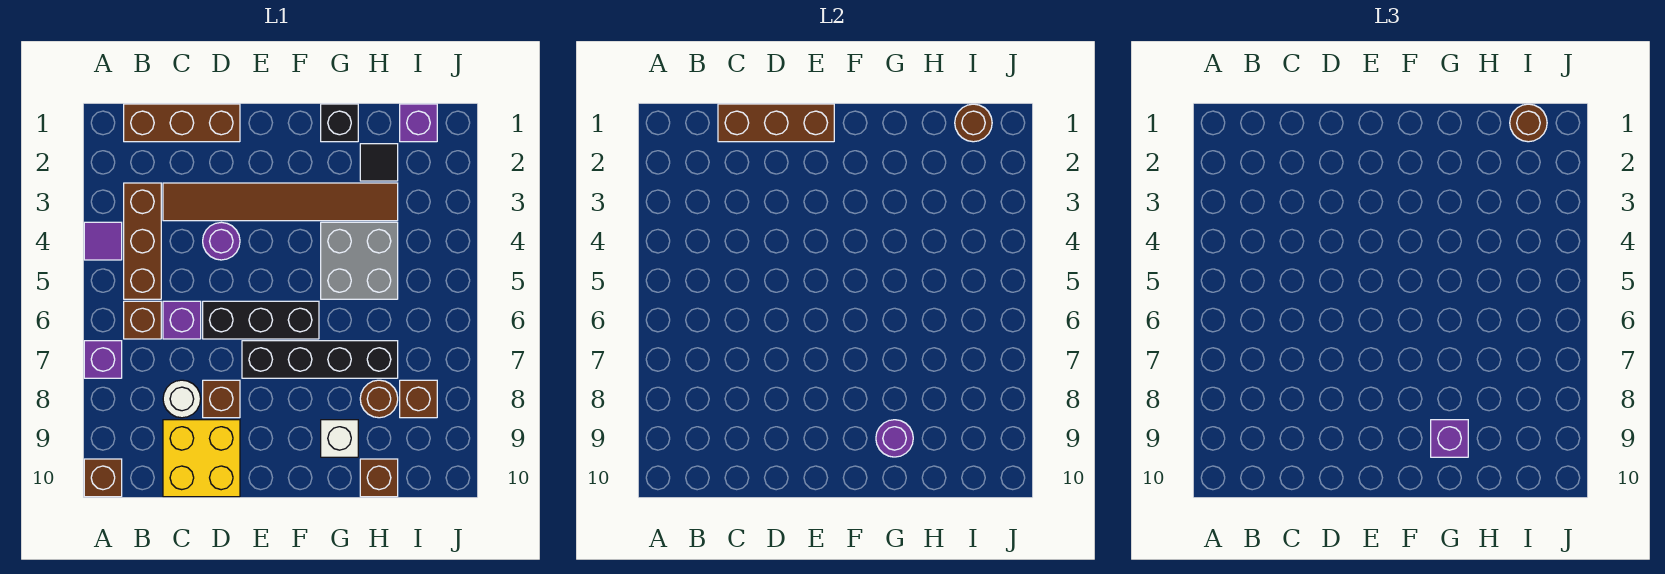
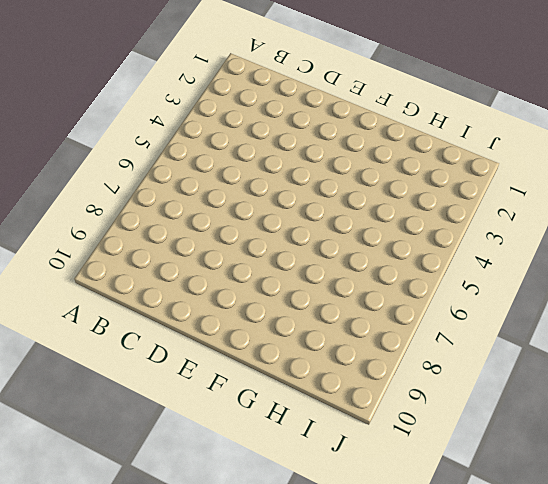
none -> purple tile A4 level 1
none -> purple brick A7 level 1
none -> brown brick A10 level 1

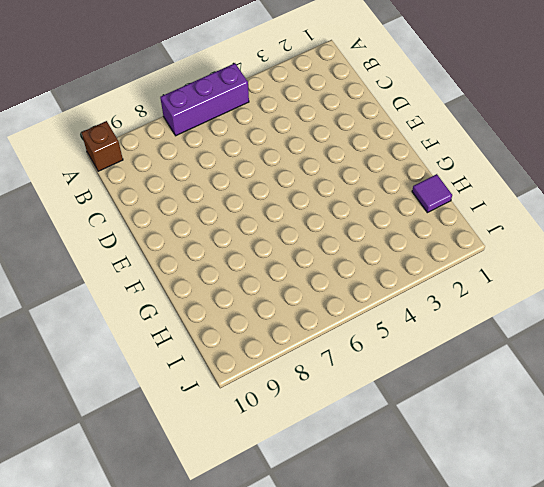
purple brick A5:A7 level 1 -> purple brick A7 level 1
purple tile H1 level 1 -> purple tile A4 level 1
none -> brown brick B1:D1 level 1
none -> brown brick B3:B5 level 1
none -> brown brick B6 level 1

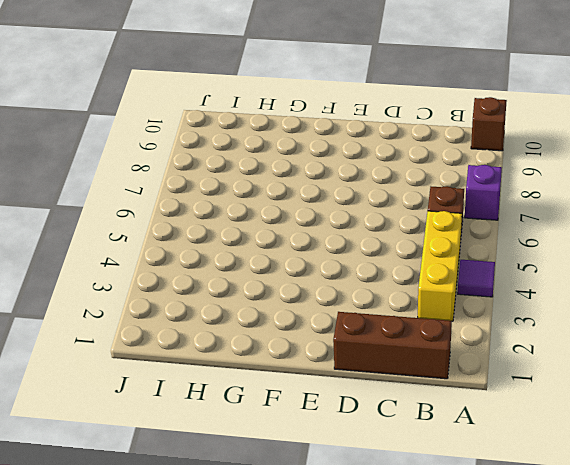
yellow brick B3:B5 level 1 -> brown brick B3:B5 level 1
none -> brown tile C3:H3 level 1
none -> purple brick C6 level 1
none -> white round brick C8 level 1

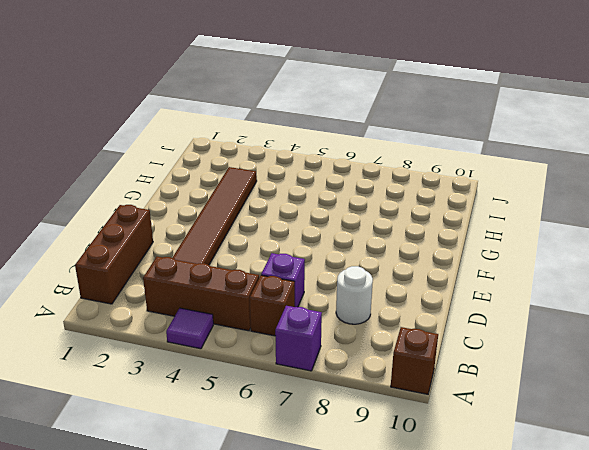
none -> yellow brick C9:D10 level 1
none -> purple round brick D4 level 1
none -> black brick D6:F6 level 1

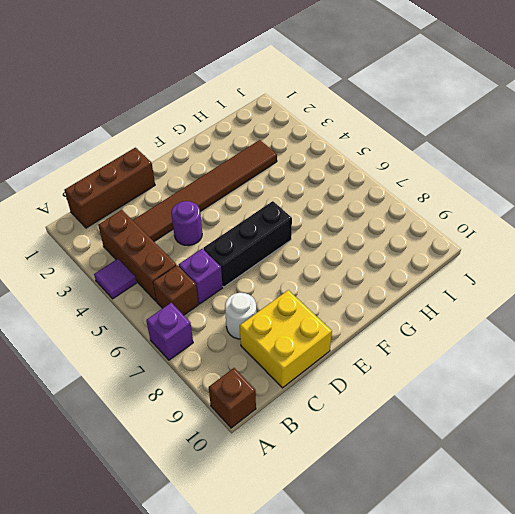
none -> brown brick D8 level 1
none -> black brick E7:H7 level 1
none -> black brick G1 level 1

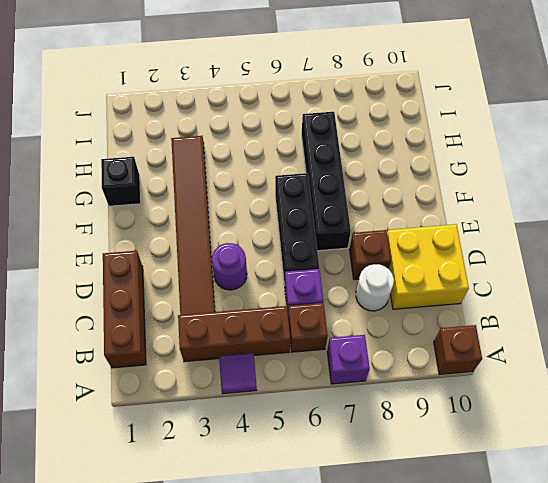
none -> grey brick G4:H5 level 1
none -> white brick G9 level 1
none -> black tile H2 level 1

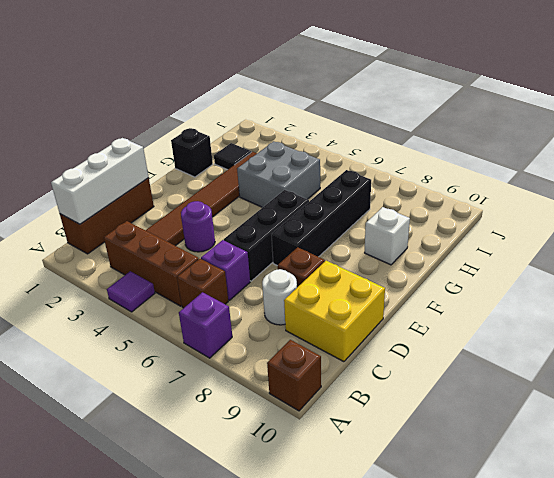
white brick B1:D1 level 2 -> brown brick C1:E1 level 2
none -> brown round brick H8 level 1
none -> brown brick H10 level 1
none -> purple brick I1 level 1

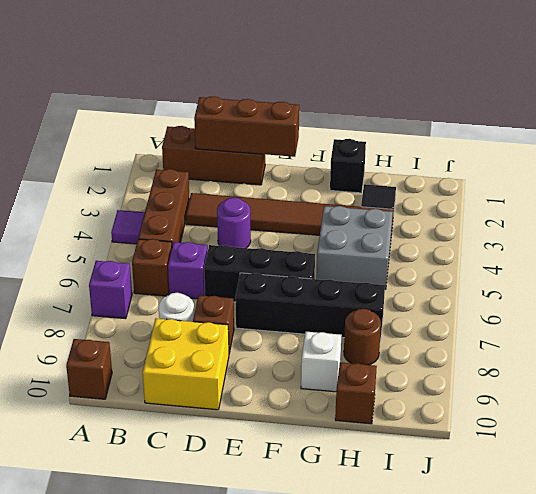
none -> purple brick I1 level 1
none -> brown brick I8 level 1
none -> purple round brick G9 level 2

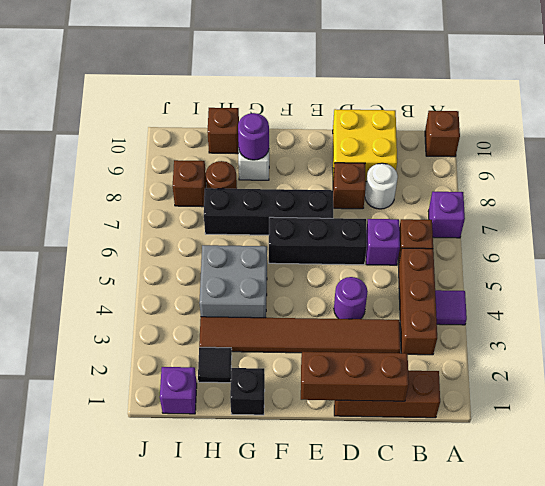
none -> brown round brick I1 level 2
none -> purple brick G9 level 3
none -> brown round brick I1 level 3

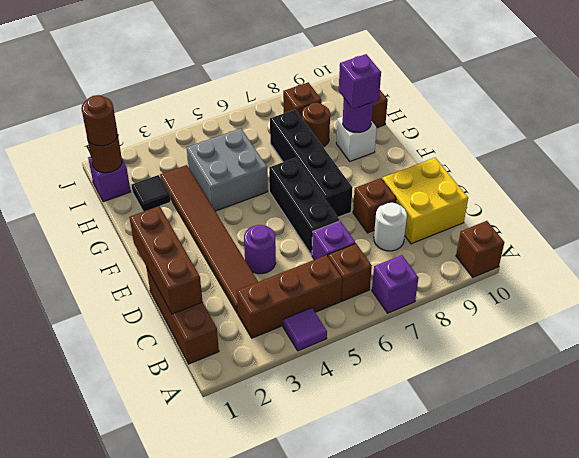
none -> black brick G1 level 1

